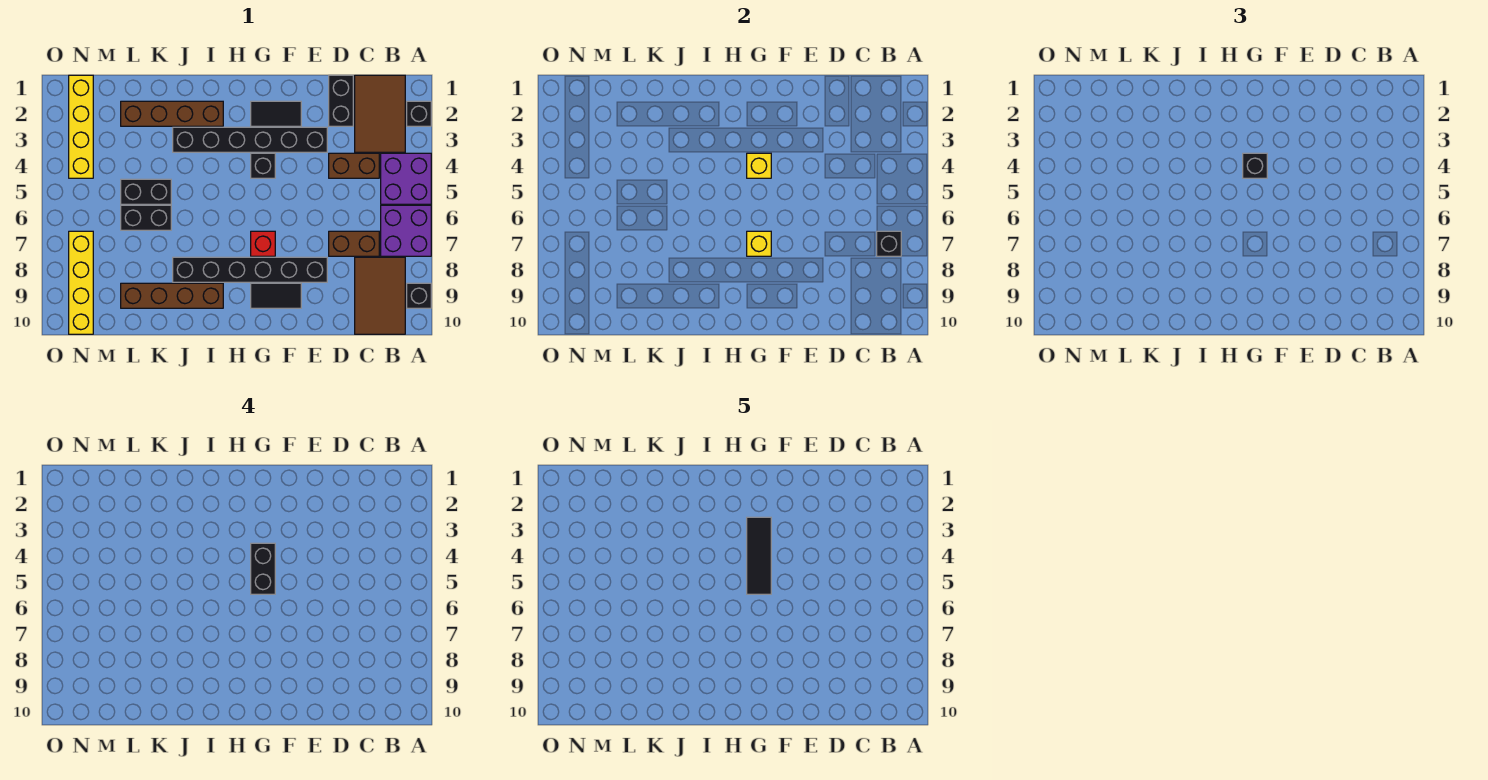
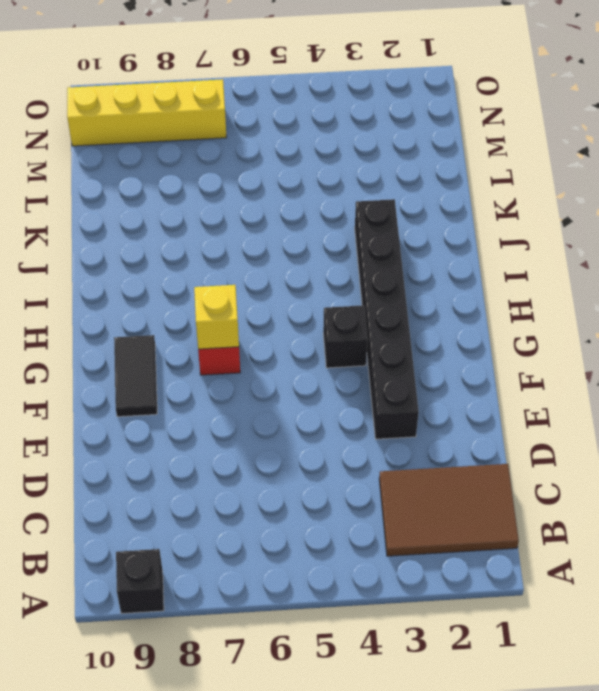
none -> black brick A2 level 1
none -> purple brick A4:B5 level 1
none -> purple brick A6:B7 level 1

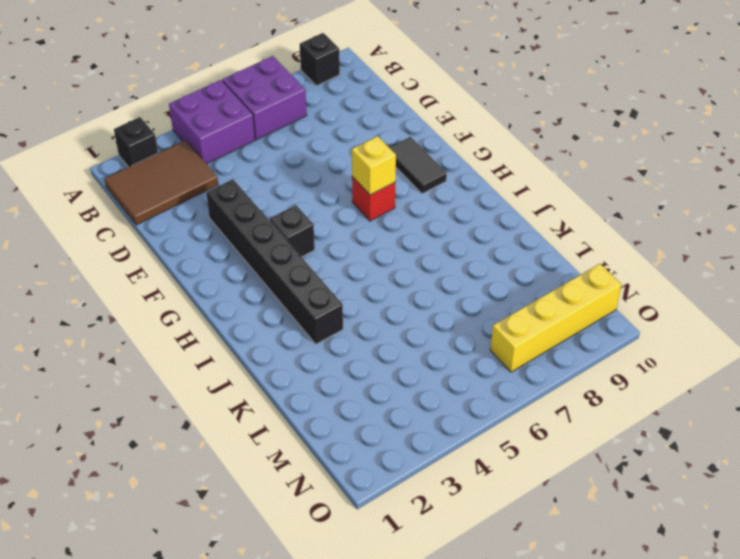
none -> brown tile B8:C10 level 1
none -> brown brick C4:D4 level 1
none -> brown brick C7:D7 level 1

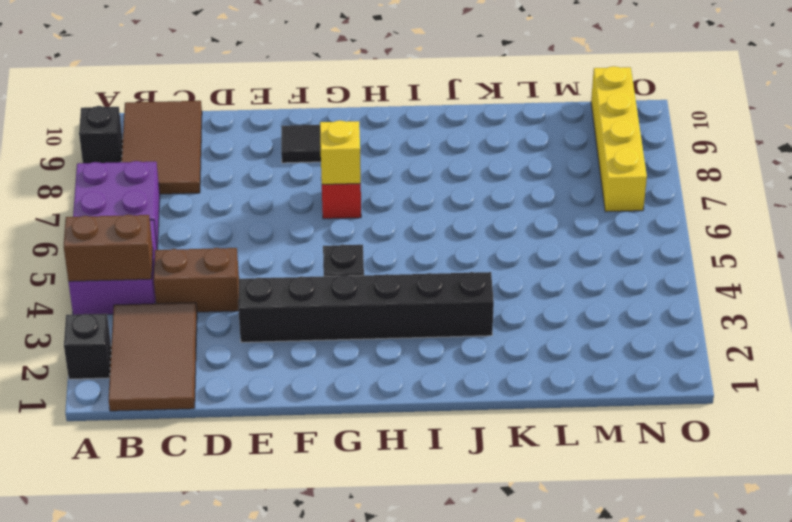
brown brick A4:B4 level 2 -> brown brick C7:D7 level 1
none -> black brick D1:D2 level 1
none -> black brick E8:J8 level 1
none -> black tile F2:G2 level 1

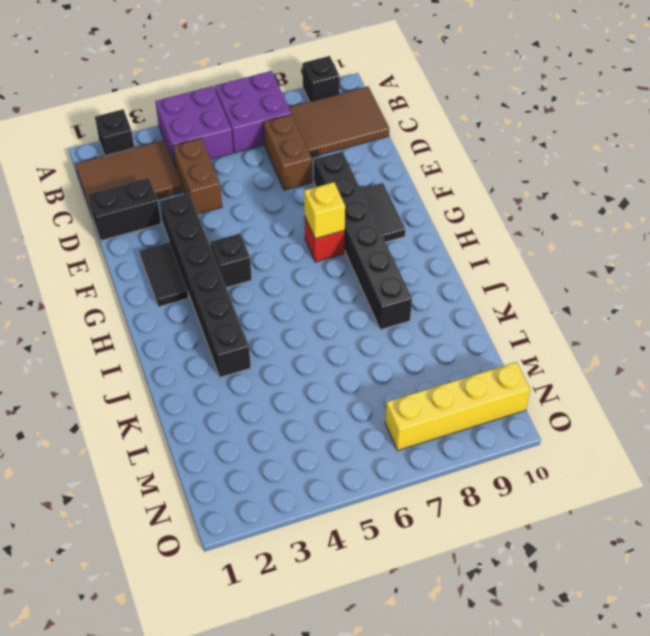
none -> brown brick I2:L2 level 1
none -> brown brick I9:L9 level 1
none -> black brick K5:L5 level 1

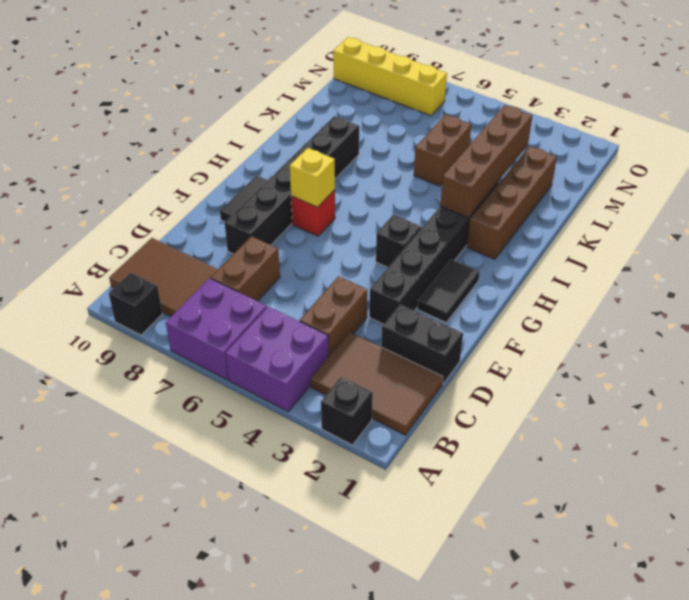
brown brick I3:L3 level 2 -> brown brick I9:L9 level 1
brown brick K5:L5 level 1 -> black brick K5:L5 level 1
none -> black brick K6:L6 level 1
none -> yellow brick N1:N4 level 1
none -> black brick B7 level 2

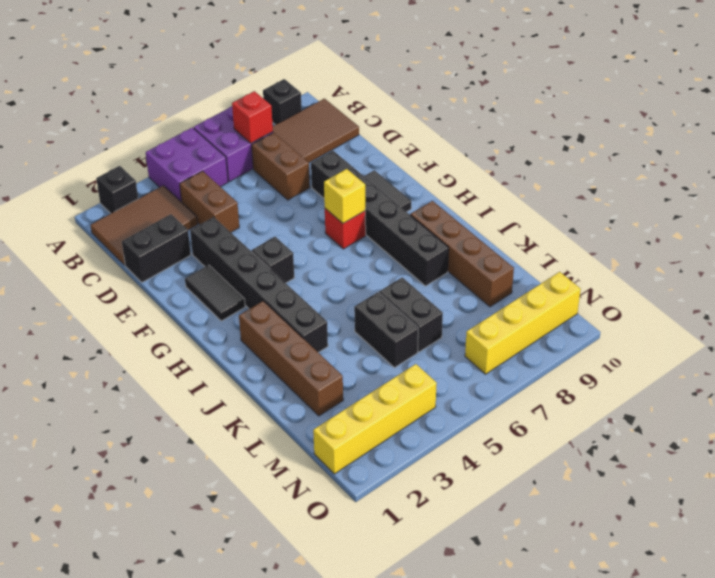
red brick B7 level 2 -> black brick B7 level 2
none -> yellow brick G4 level 2
none -> black brick G4 level 3
none -> black brick G4:G5 level 4

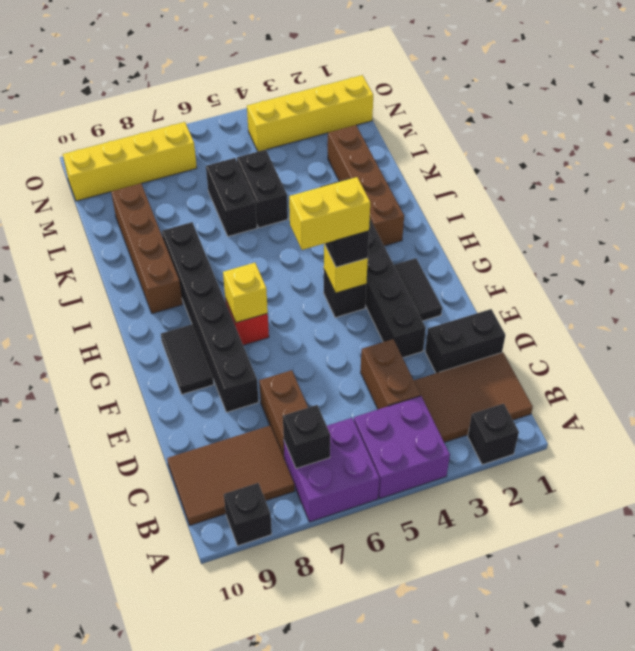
yellow brick G4:G5 level 4 -> black brick G4:G5 level 4
none -> black tile G3:G5 level 5

